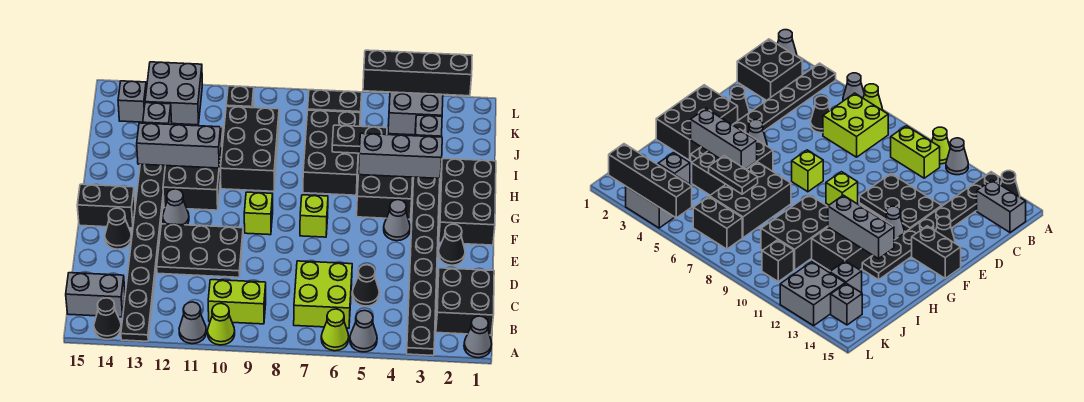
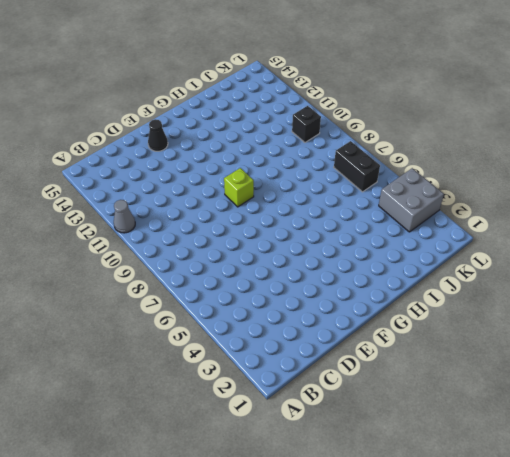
none -> grey cone A1 level 1
none -> black plate A3:H3 level 1
none -> grey cone A5 level 1
none -> lime cone A6 level 1

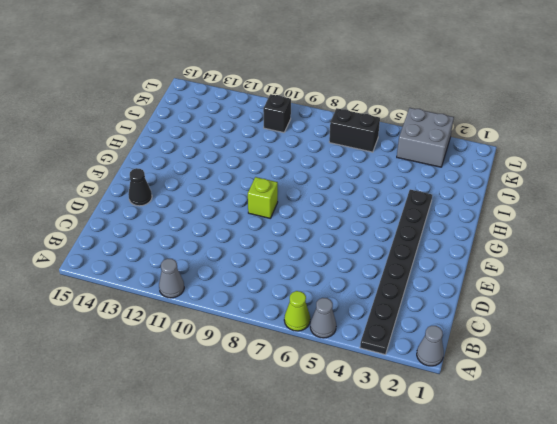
none -> lime cone A10 level 1
none -> black plate A13:H13 level 1
none -> black cone A14 level 1
none -> black brick B1:C2 level 1

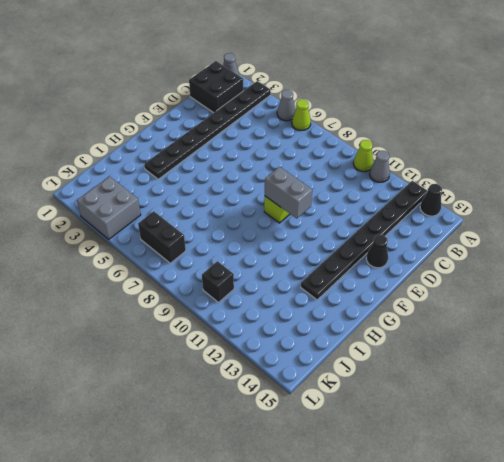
grey brick F9:F10 level 2 -> grey brick B14:B15 level 1
none -> lime brick B6:C7 level 1
none -> lime brick B9:B10 level 1
none -> black cone C5 level 1
none -> black plate D10:E12 level 1

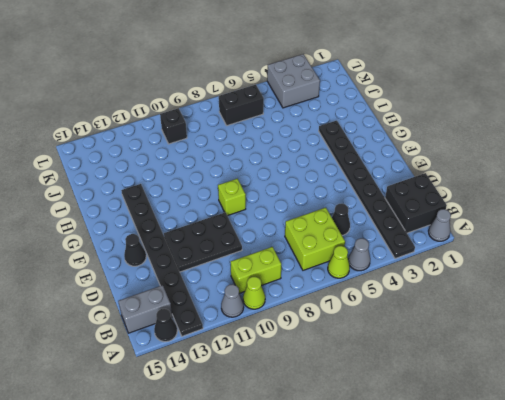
none -> black cone E2 level 1
none -> black brick F1:H2 level 1
none -> grey cone F4 level 1
none -> lime brick F7 level 1

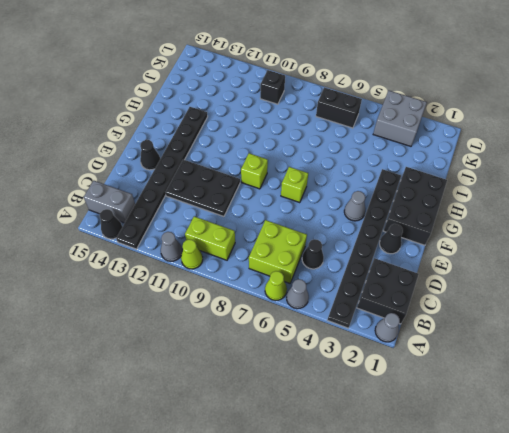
none -> grey cone F12 level 1
none -> black brick F14:F15 level 1
none -> black brick G4:I5 level 1
none -> black brick G11:I12 level 1

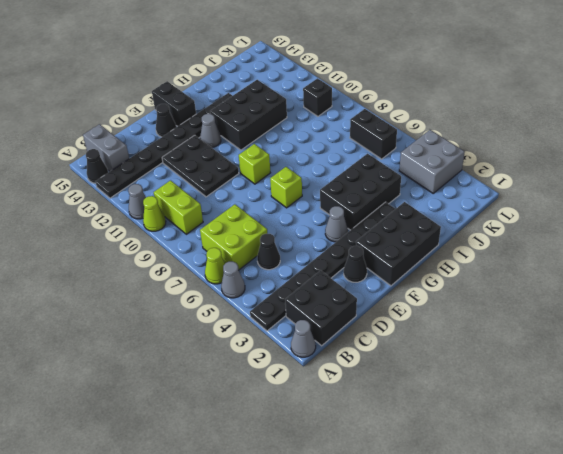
none -> black brick H6:J7 level 1
none -> black brick H9:J10 level 1
none -> grey brick J3 level 1
none -> grey brick J13 level 1

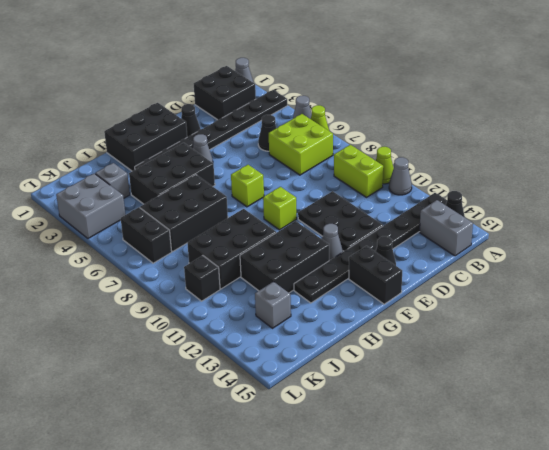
none -> grey brick K12:L13 level 1
none -> grey brick K14 level 1
none -> grey brick H3:H5 level 2
none -> grey brick H11:H13 level 2

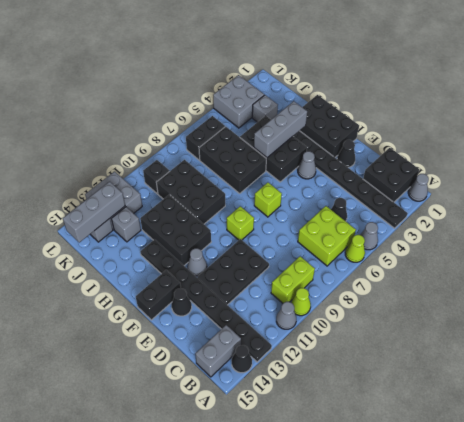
grey brick K13:K15 level 2 -> grey brick H11:H13 level 2
none -> black plate I5:I6 level 2
none -> black brick L2:L5 level 2

